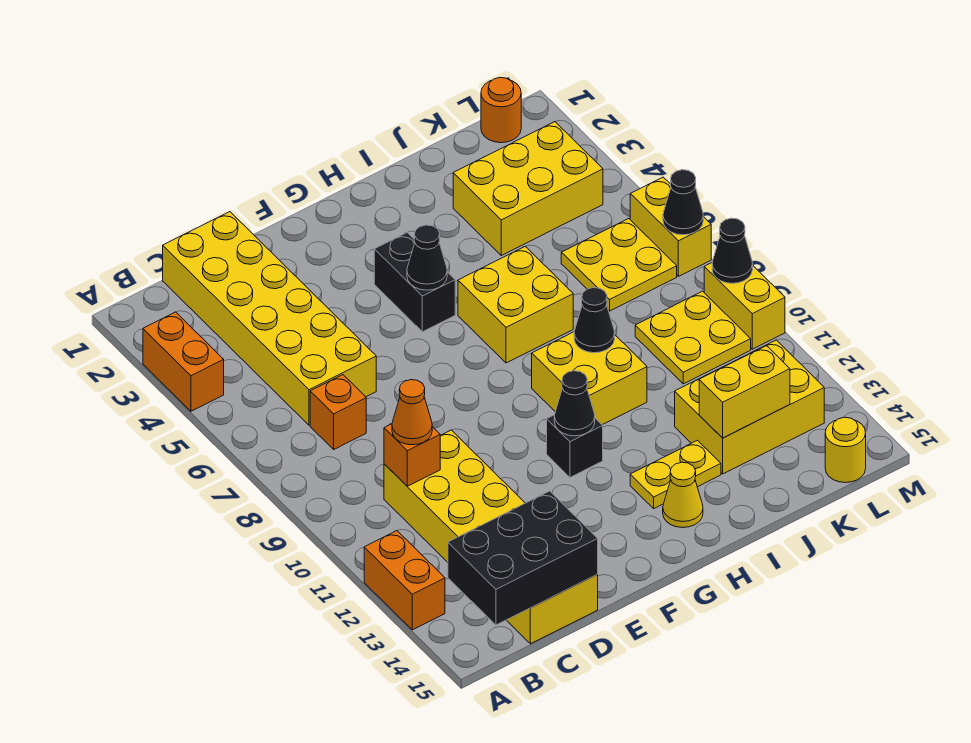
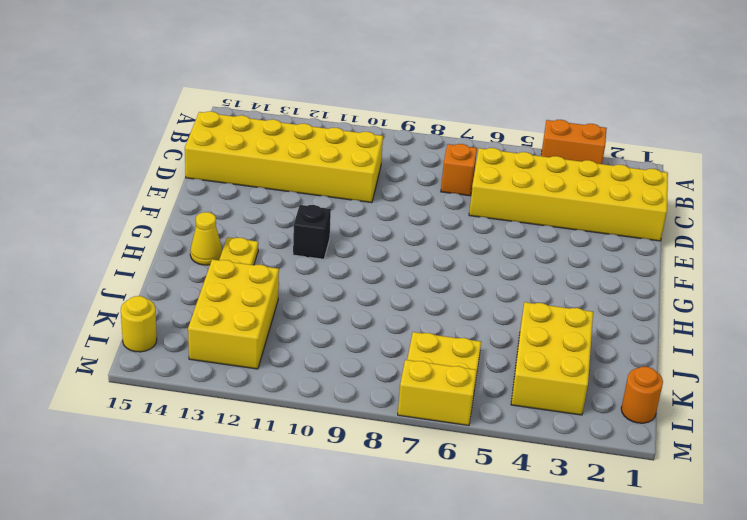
none -> orange brick A12:A13 level 1
none -> black brick G4:G5 level 1
none -> yellow brick H6:I7 level 1

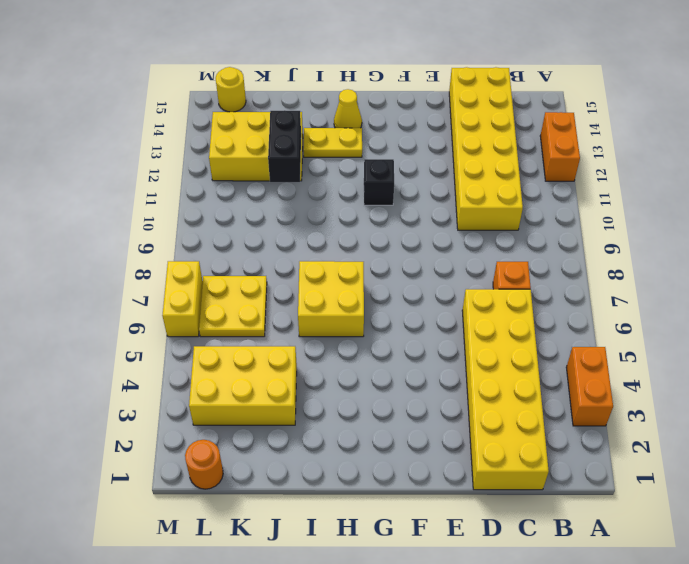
black brick J11:J12 level 2 -> black brick G4:G5 level 1
none -> yellow brick H9:I10 level 1
none -> yellow plate K9:L10 level 1
none -> yellow brick M9:M10 level 1

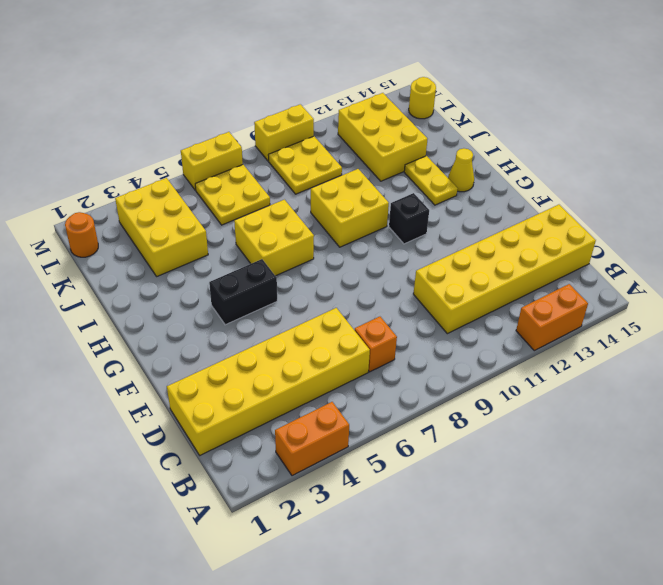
none -> black brick B14:D15 level 2
none -> orange brick C10 level 2
none -> black cone G5 level 2

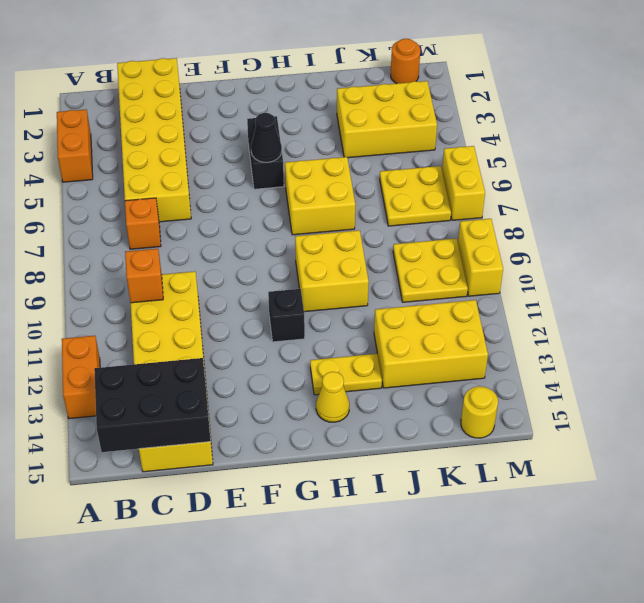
none -> black cone G11 level 2
none -> black cone I9 level 2
none -> yellow brick J13:K13 level 2

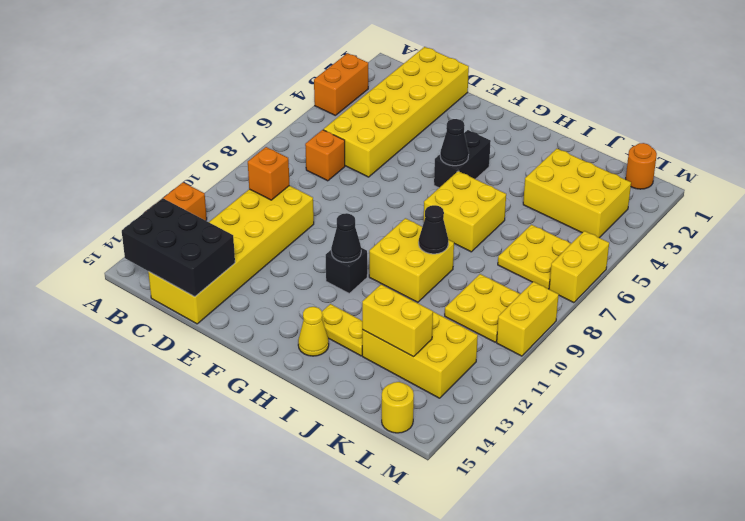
none -> black cone M7 level 2
none -> black cone M9 level 2
none -> orange cone C10 level 3

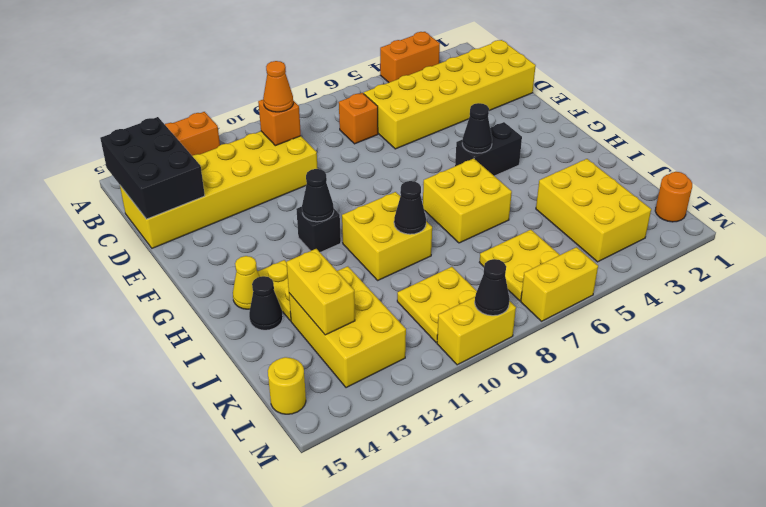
black cone I14 level 1 -> black cone M7 level 2

